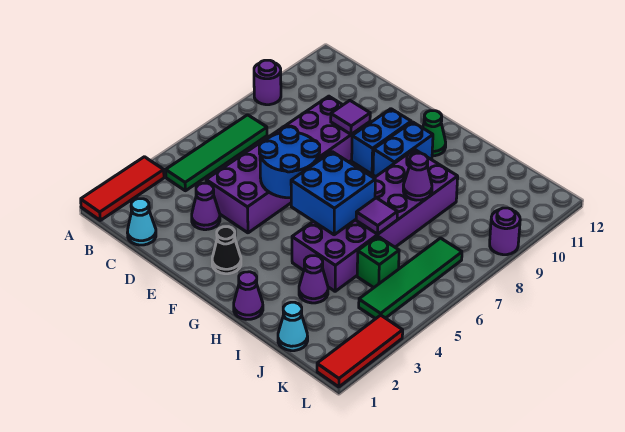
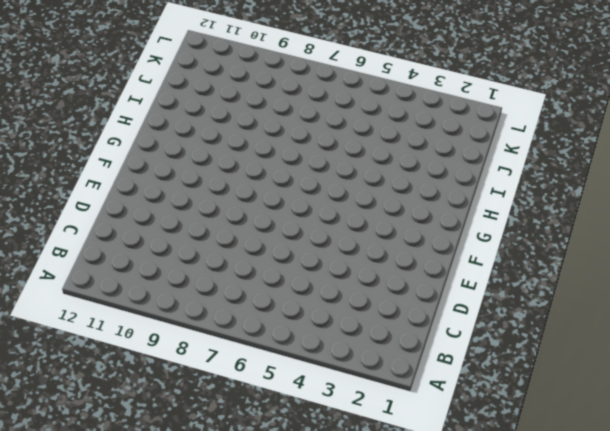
none -> red tile A1:A3 level 1
none -> purple round brick A9 level 1
none -> green tile B4:B7 level 1

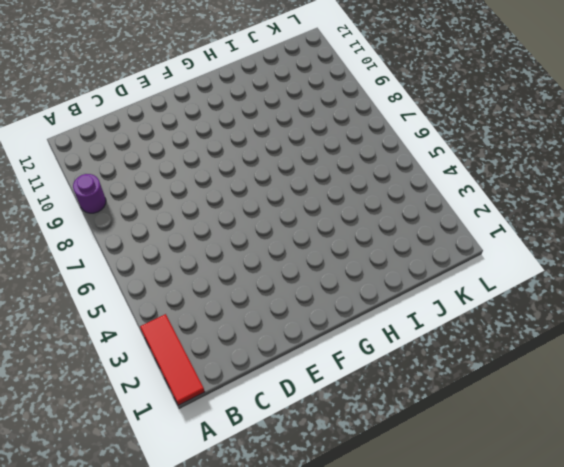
none -> green tile B4:B7 level 1
none -> cyan cone C1 level 1
none -> purple cone D3 level 1

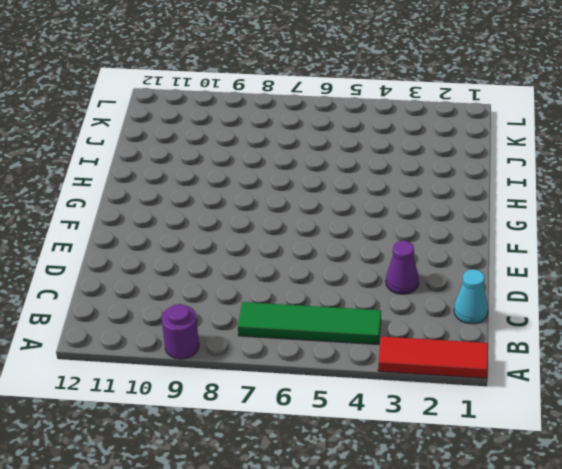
none -> purple brick D4:E9 level 1
none -> black cone F2 level 1
none -> blue brick F9:F10 level 1

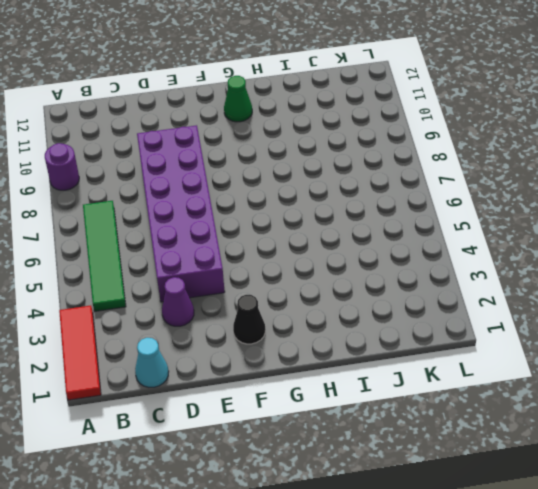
none -> blue brick F9:F10 level 1
none -> blue brick G9:G10 level 1
none -> purple cone H1 level 1

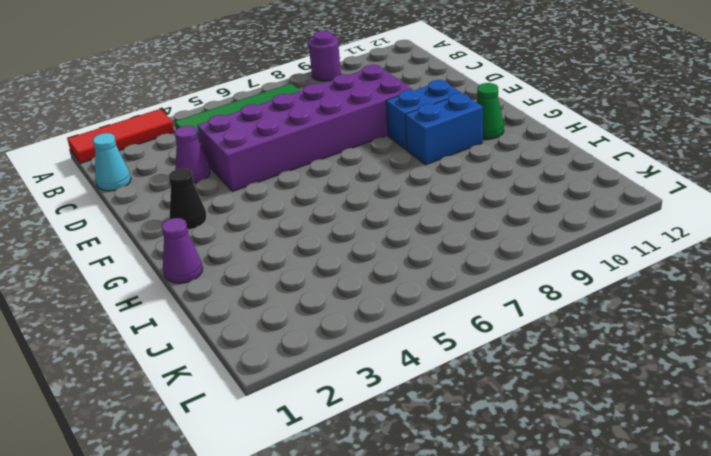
none -> purple brick H4:I9 level 1
none -> purple cone I3 level 1
none -> cyan cone J1 level 1

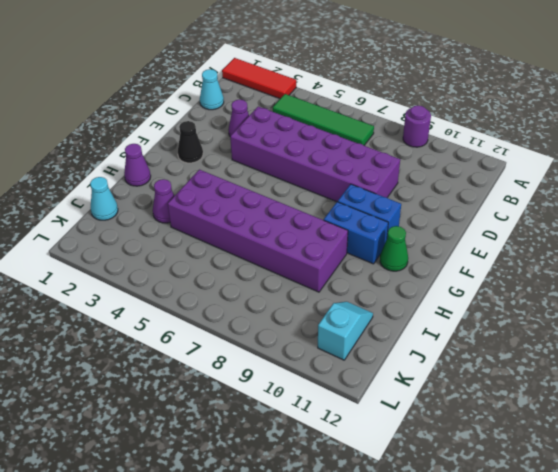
cyan slope J11:K11 level 1 top K -> none
none -> green brick J5 level 1
none -> green tile K4:K7 level 1
none -> red tile L1:L3 level 1

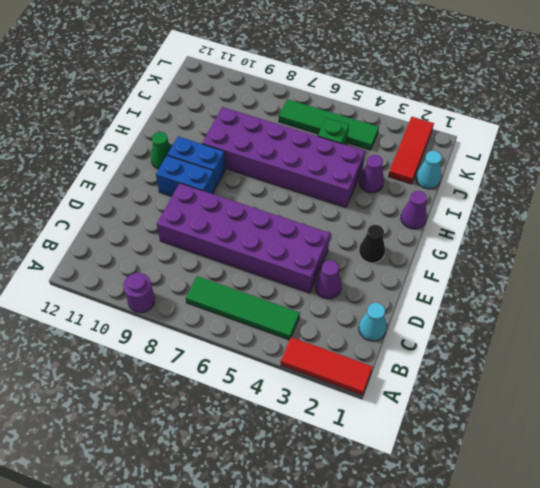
red tile J2:L2 level 1 -> red tile L1:L3 level 1
none -> purple round brick L9 level 1
none -> blue round brick E5:F6 level 2
none -> purple tile E9 level 2

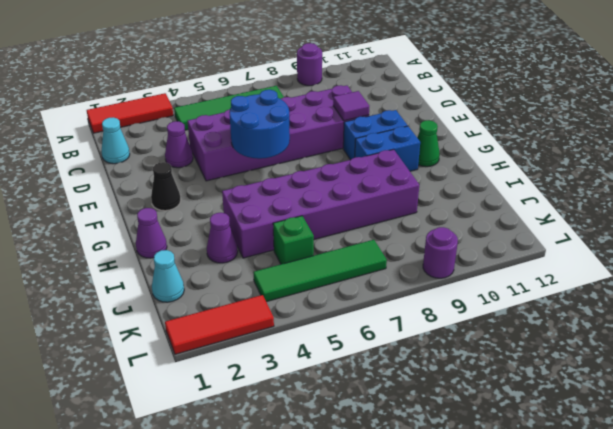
none -> blue brick G5:H6 level 2
none -> purple tile I6 level 2
none -> purple cone I8 level 2

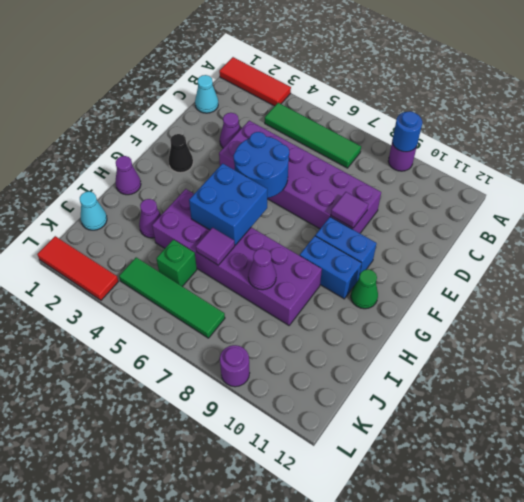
blue round brick A9 level 2 -> none

